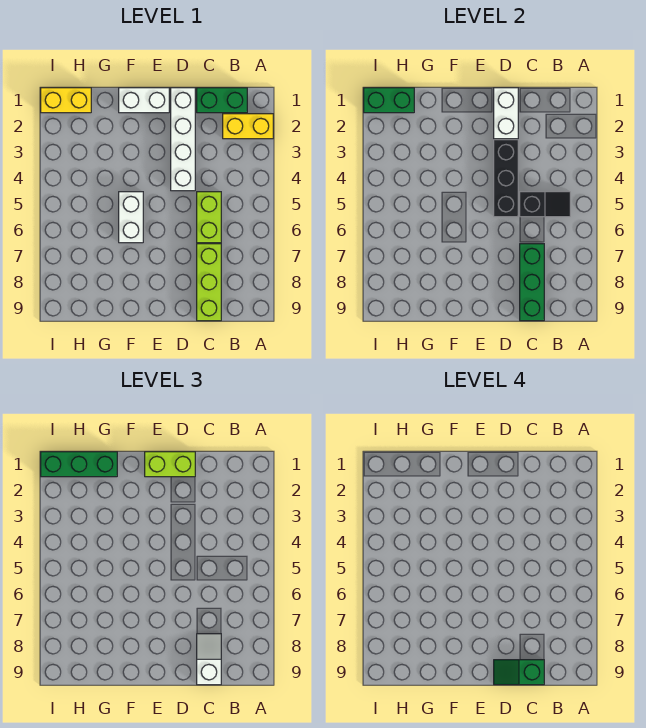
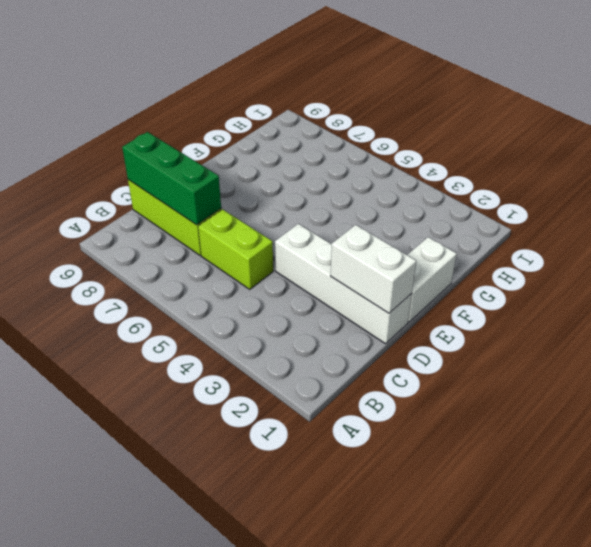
none -> yellow brick A2:B2 level 1
none -> green brick B1:C1 level 1
none -> white brick F5:F6 level 1

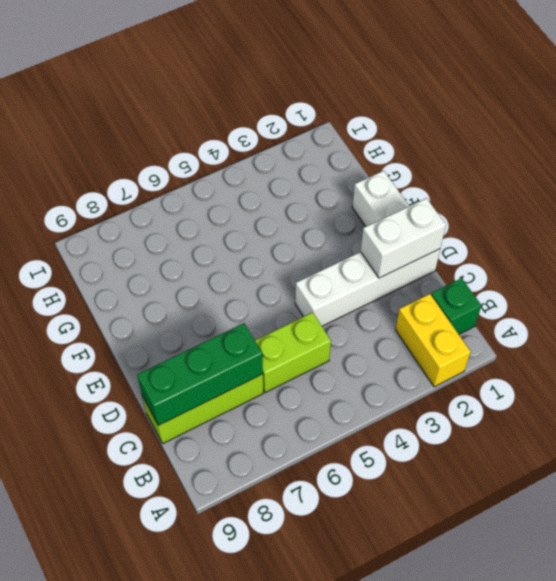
green brick B1 level 1 -> green brick B1:C1 level 1
none -> white brick F5:F6 level 1
none -> yellow brick H1:I1 level 1
none -> black slope B5:C5 level 2 top C

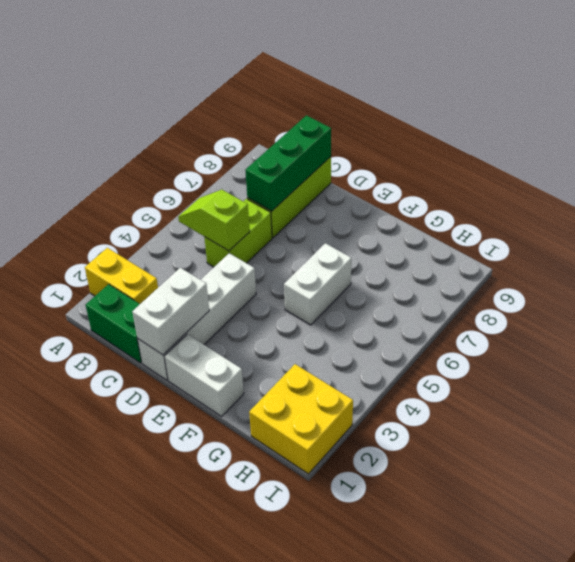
lime slope B5:C5 level 2 top C -> black slope B5:C5 level 2 top C
yellow brick H1:I2 level 1 -> yellow brick H1:I1 level 1
none -> black brick D3:D5 level 2
none -> green brick H1:I1 level 2
none -> white slope C8:C9 level 3 top 9

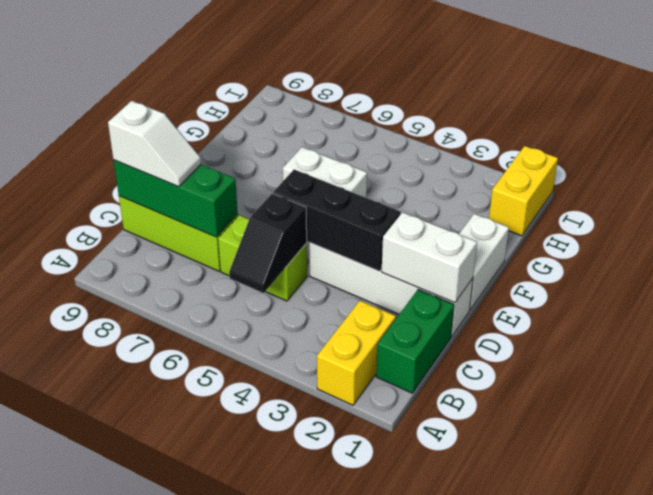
none -> green brick H1:I1 level 2
none -> lime brick D1:E1 level 3
none -> green brick G1:I1 level 3

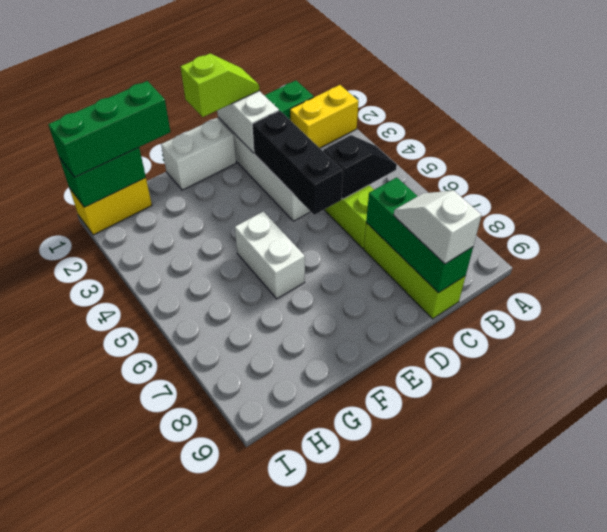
lime slope D1:E1 level 3 top E -> lime brick D1:E1 level 3
none -> green slope C9:D9 level 4 top C

